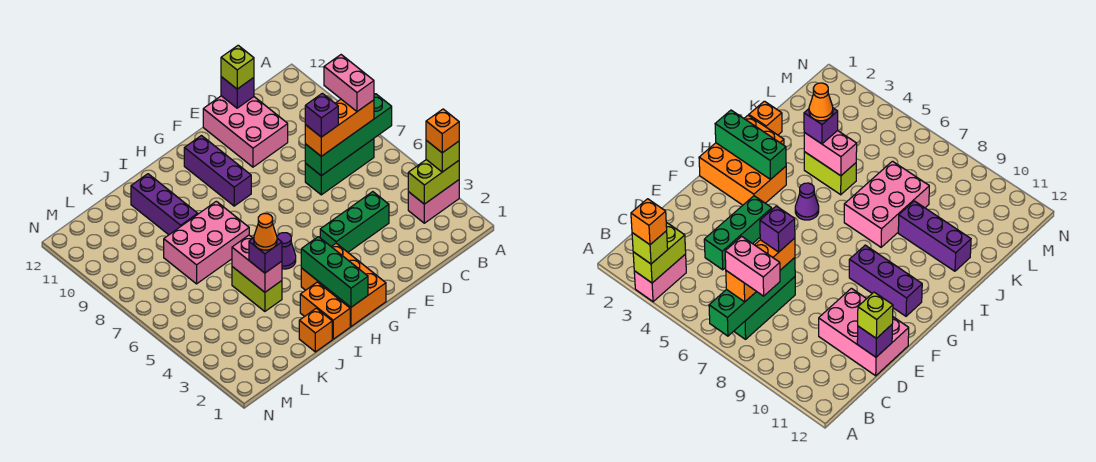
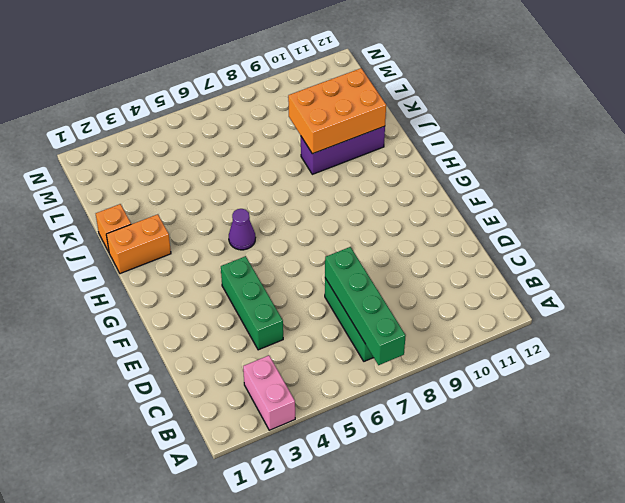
orange brick J9:K11 level 2 -> orange brick G1:H3 level 1
none -> pink brick D10:E12 level 1
none -> purple brick G9:G11 level 1
none -> pink brick I7:K8 level 1

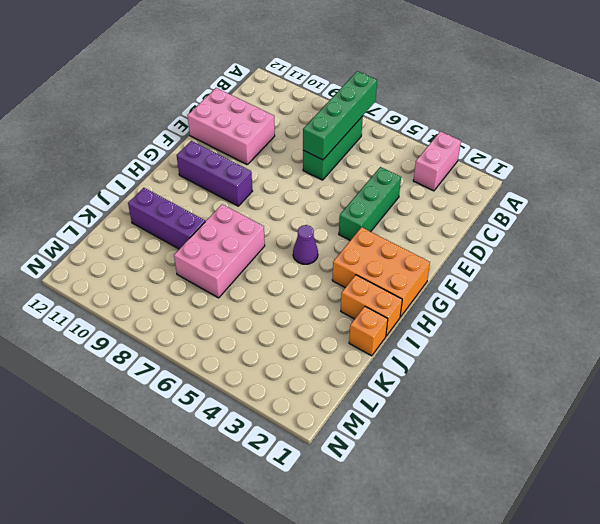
none -> lime brick J4:J5 level 1
none -> lime brick A3:B3 level 2
none -> purple brick D12 level 2

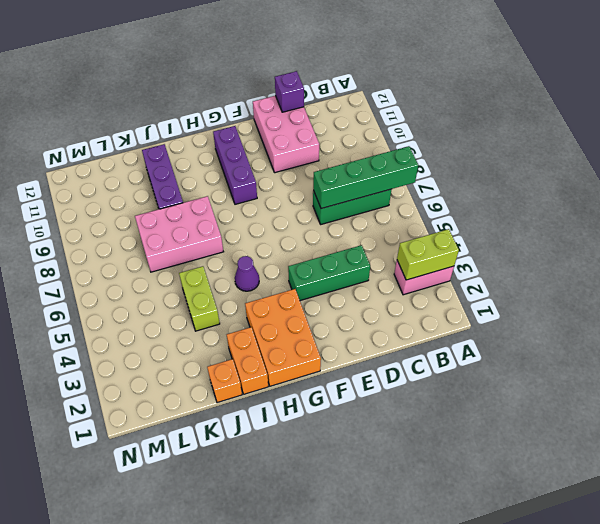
none -> green brick H1:H3 level 2
none -> pink brick J4:J5 level 2
none -> lime brick A3 level 3

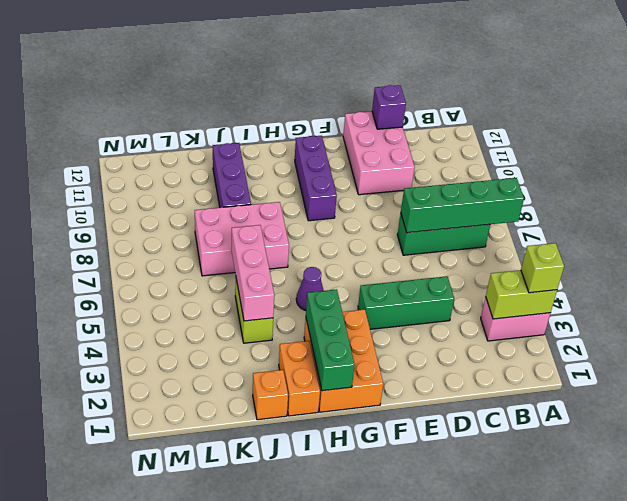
pink brick J4:J6 level 2 -> pink brick J4:J5 level 2
none -> orange brick B7:D7 level 3
none -> lime brick D12 level 3
none -> purple brick J4 level 3

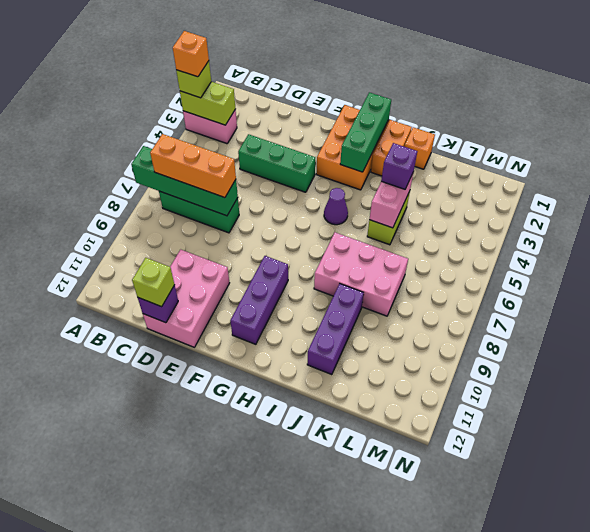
none -> pink brick B7:B8 level 4
none -> purple brick D7 level 4
none -> orange cone J4 level 4

